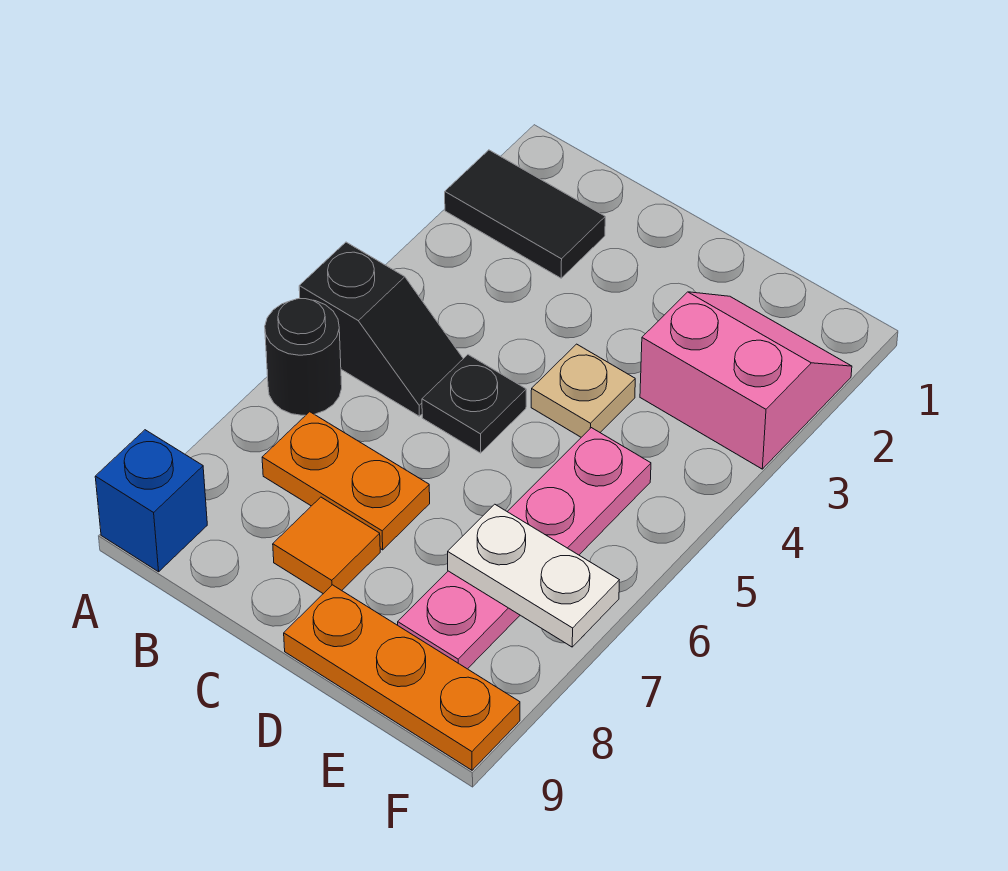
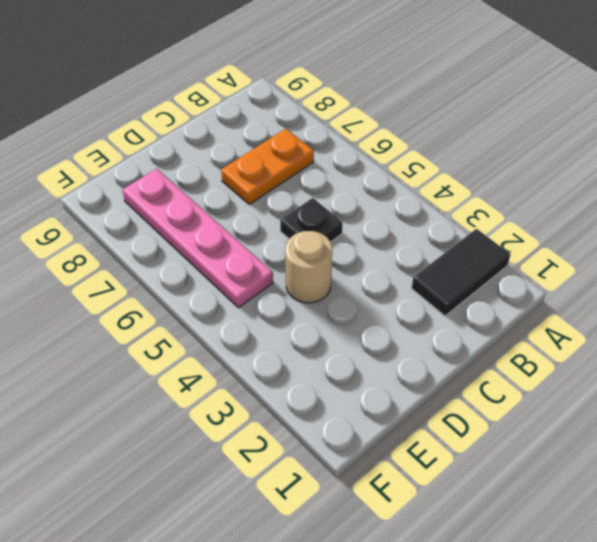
tan round brick D4 level 1 -> tan plate D4 level 1
none -> black slope A5:B5 level 1 top A
none -> black round brick A6 level 1
none -> blue brick A9 level 1

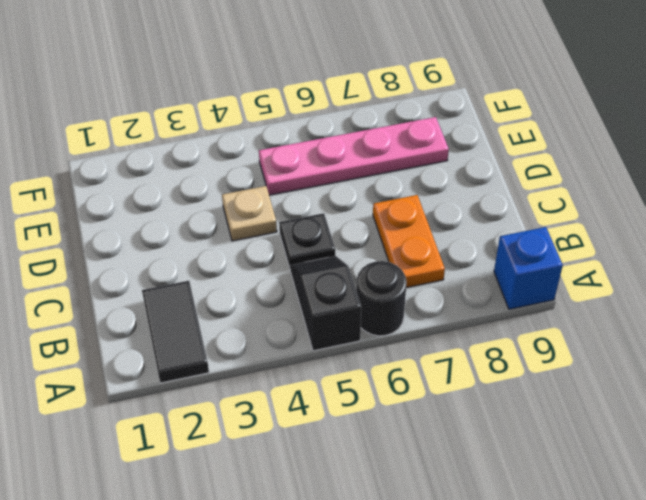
none -> orange tile C8 level 1
none -> orange plate D9:F9 level 1
none -> pink slope E2:F3 level 1 top 3

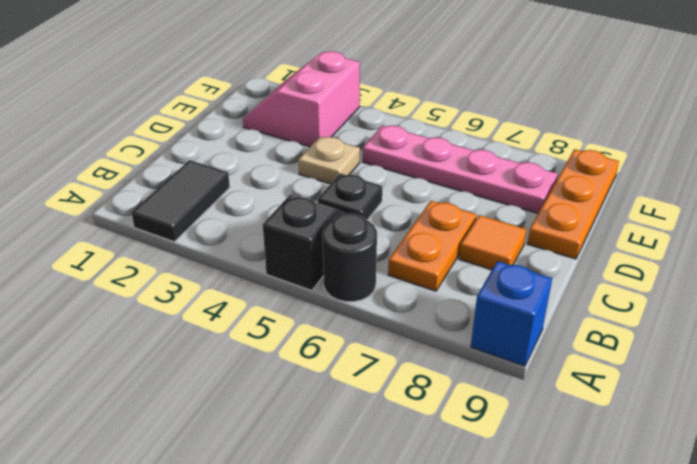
none -> white plate E7:F7 level 2

